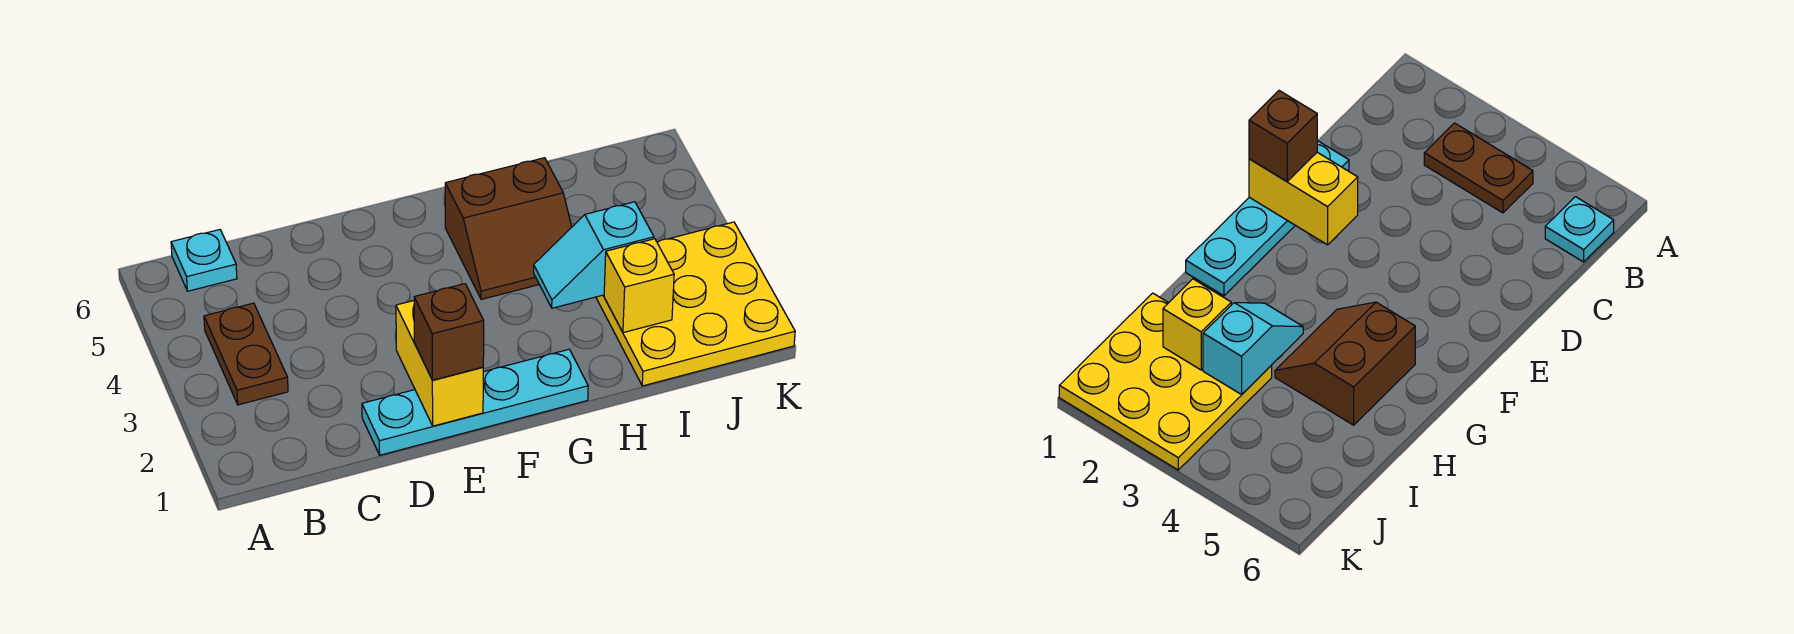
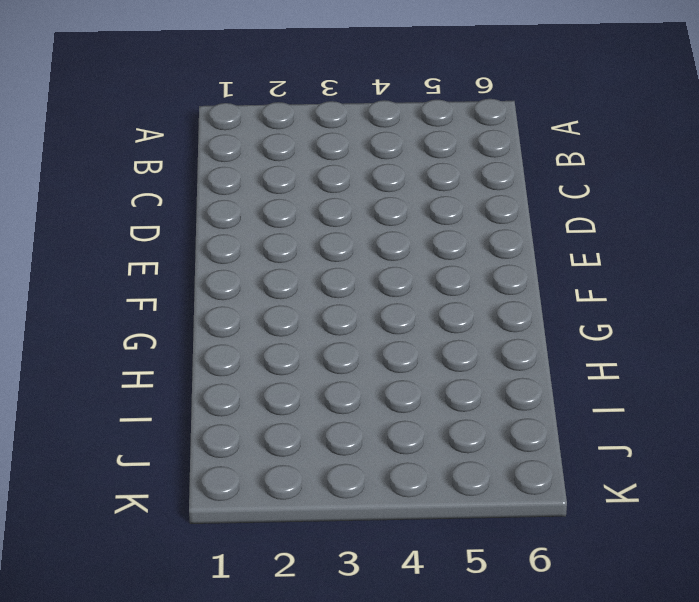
none -> brown plate B3:B4 level 1
none -> cyan plate B6 level 1

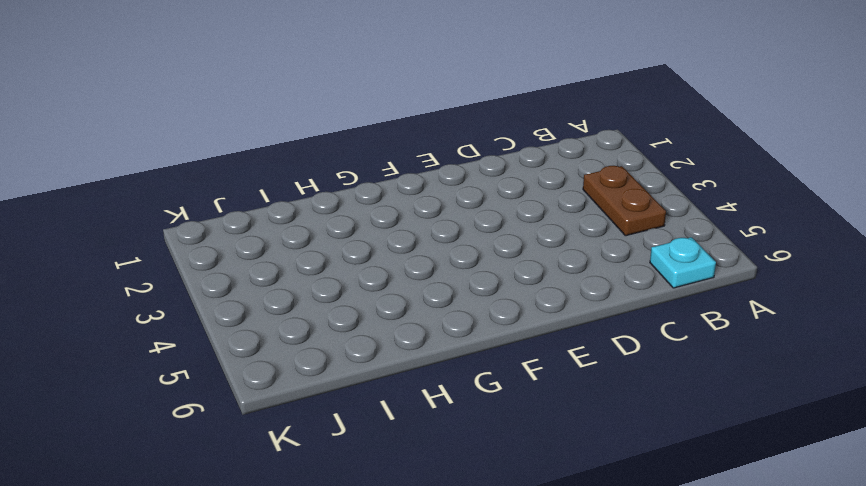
none -> cyan plate D1:G1 level 1
none -> brown slope G4:H5 level 1 top 5

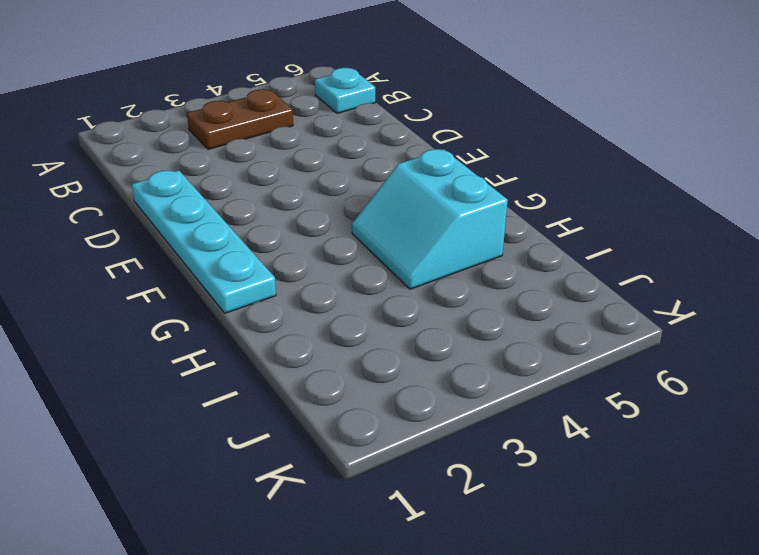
cyan slope G4:H5 level 1 top 5 -> brown slope G4:H5 level 1 top 5
none -> yellow plate I1:K3 level 1
none -> yellow brick E1:E2 level 2

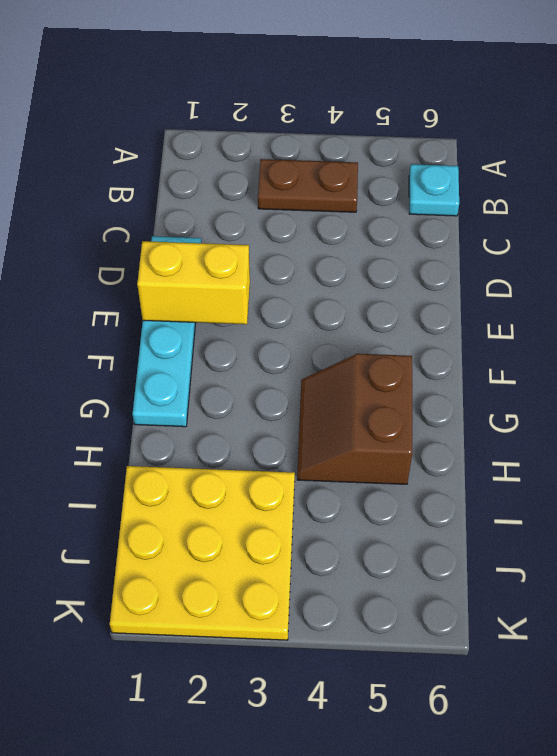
none -> cyan slope H3:I3 level 2 top I
none -> yellow brick I2 level 2

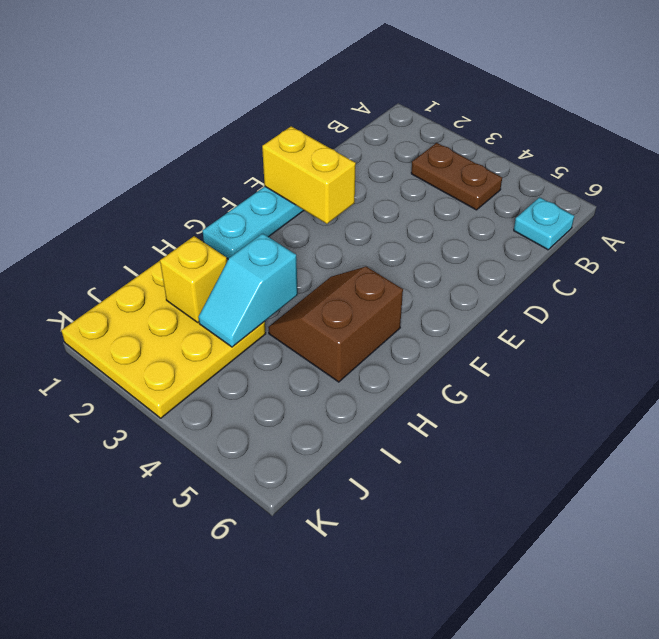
cyan slope H3:I3 level 2 top H -> cyan slope H3:I3 level 2 top I
none -> brown brick E1 level 3

